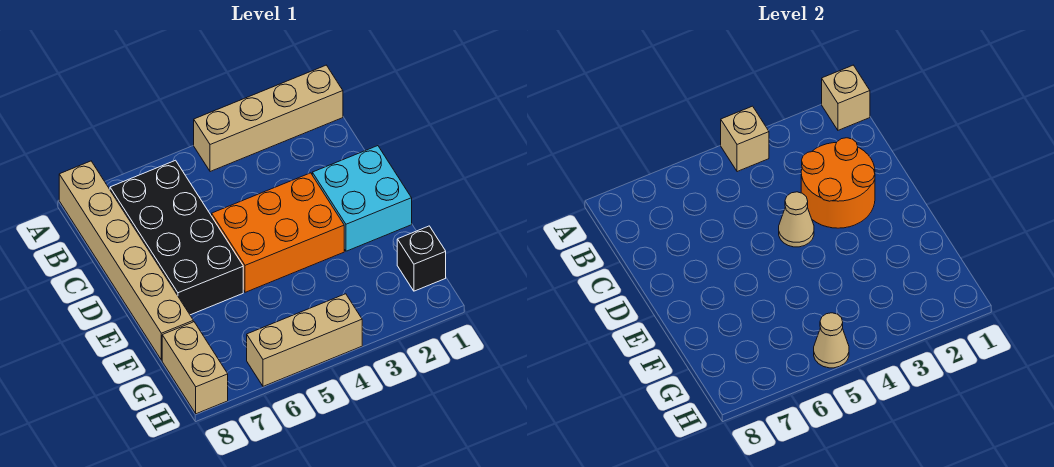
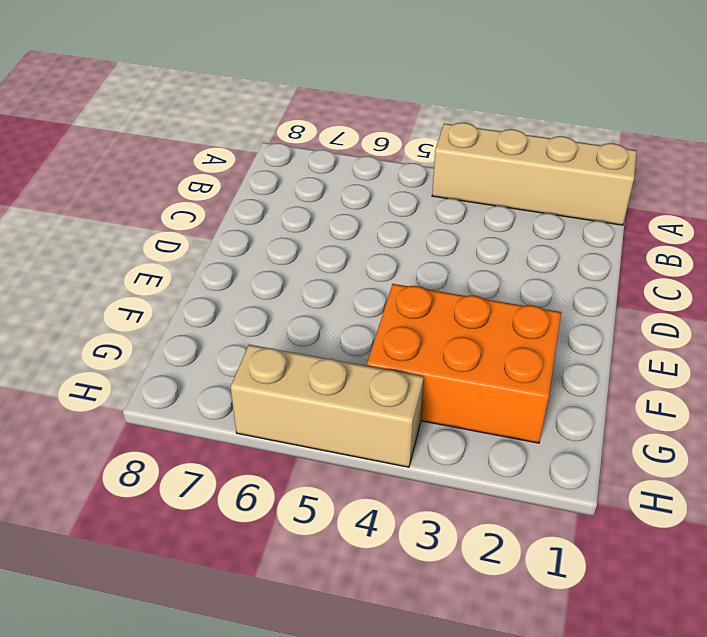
orange brick F2:G4 level 1 -> orange brick D3:E5 level 1
none -> tan brick A8:F8 level 1
none -> black brick B6:E7 level 1
none -> cyan brick D1:E2 level 1

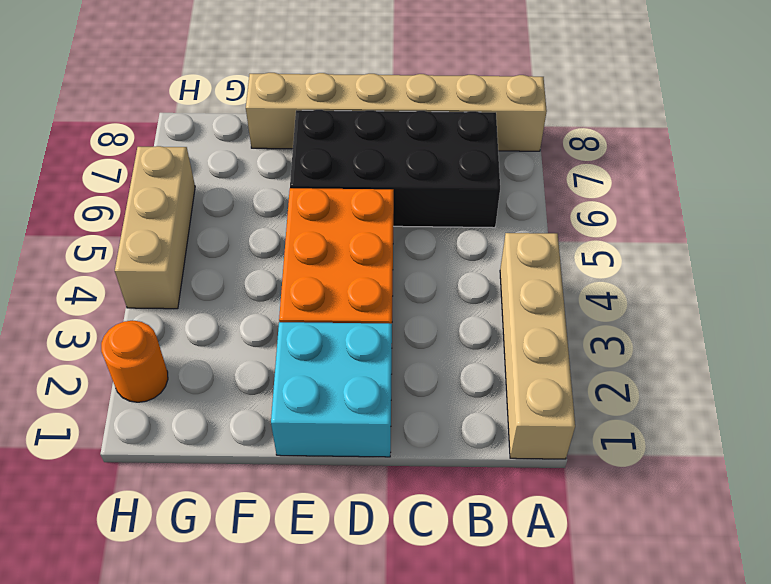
orange round brick H2 level 1 -> none
none -> black brick G1 level 1
none -> tan brick G8:H8 level 1
none -> tan brick A1 level 2

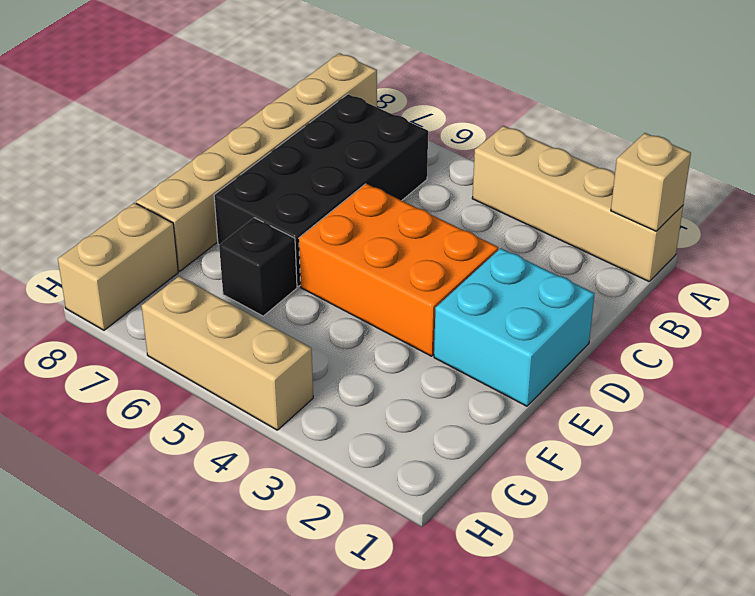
black brick F6 level 1 -> black brick G1 level 1
none -> tan brick A4 level 2
none -> orange round brick C2:D3 level 2
none -> tan cone D4 level 2

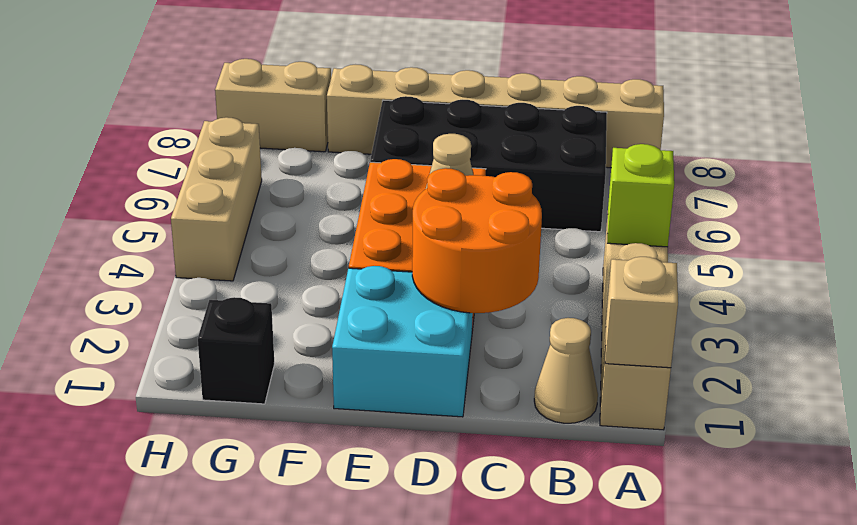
lime brick A4 level 2 -> tan brick A4 level 2
tan cone B1 level 1 -> tan cone H5 level 2

